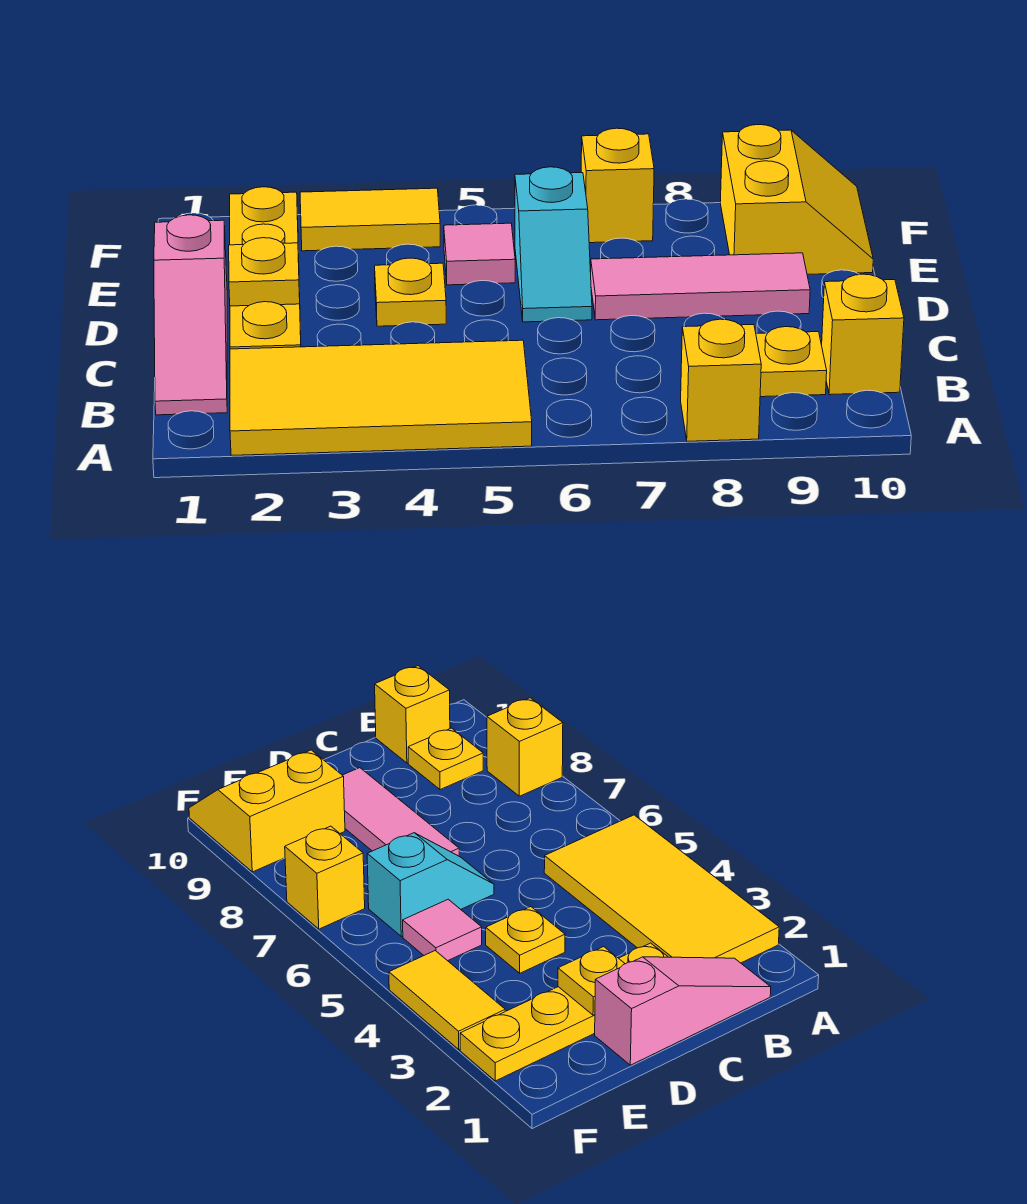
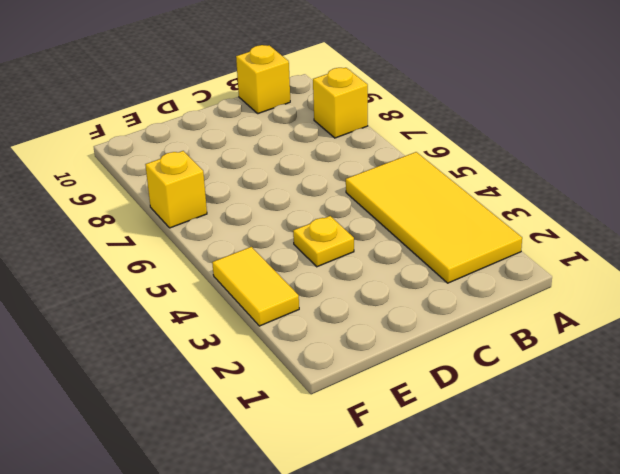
none -> pink slope B1:D1 level 1 top D
none -> yellow plate B9 level 1
none -> yellow plate C2:F2 level 1

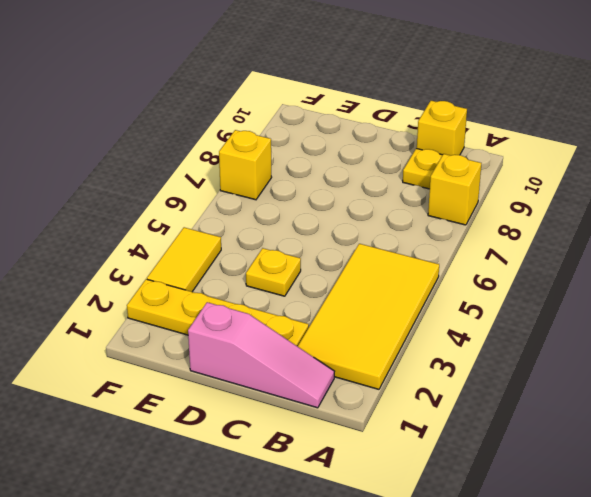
none -> cyan slope D6:E6 level 1 top E
none -> pink tile D7:D9 level 1
none -> pink tile E5 level 1

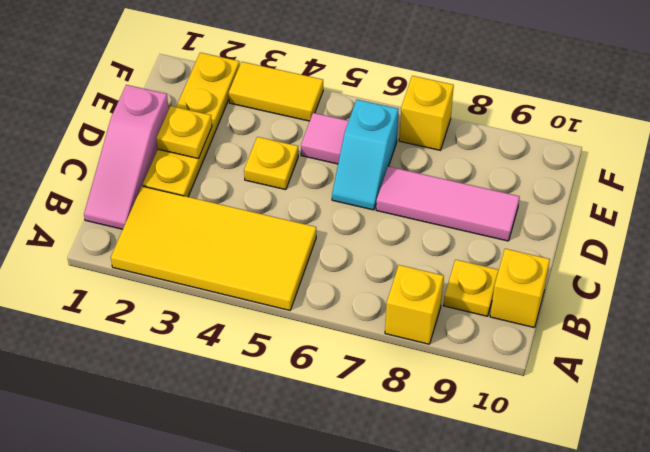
none -> yellow slope E9:F10 level 1 top 9

